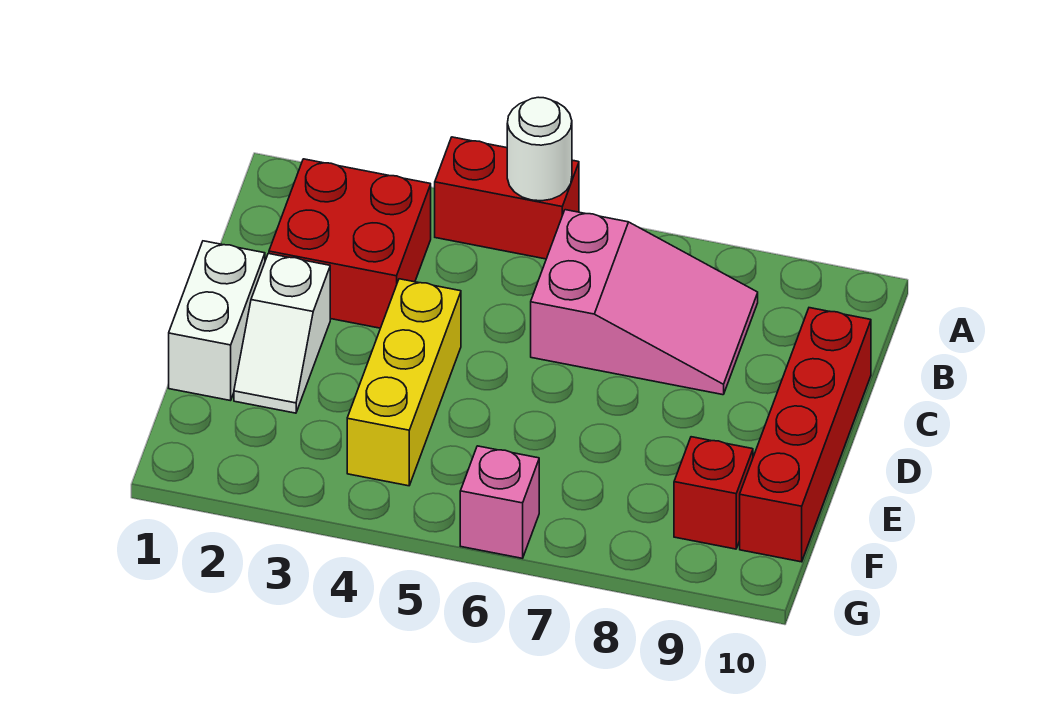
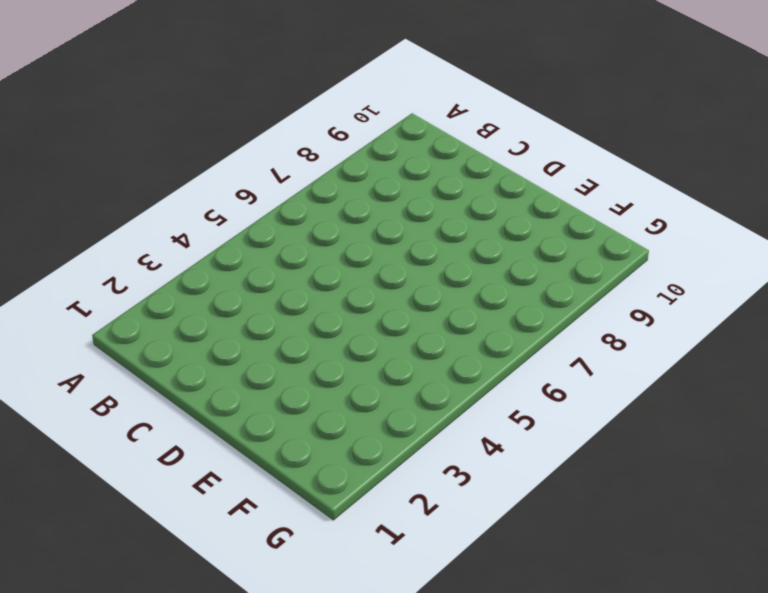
none -> red brick A4:A5 level 1
none -> red brick B2:C3 level 1

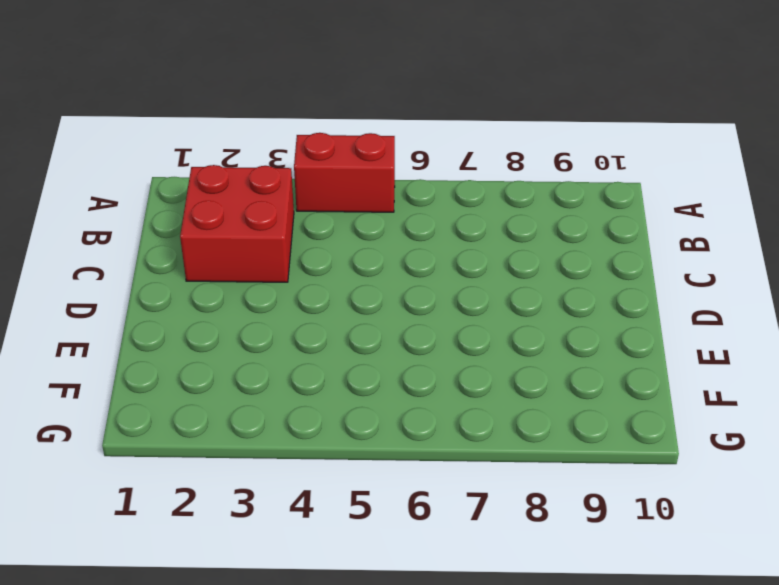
none -> pink slope B6:C8 level 1 top 6
none -> red brick C10:F10 level 1

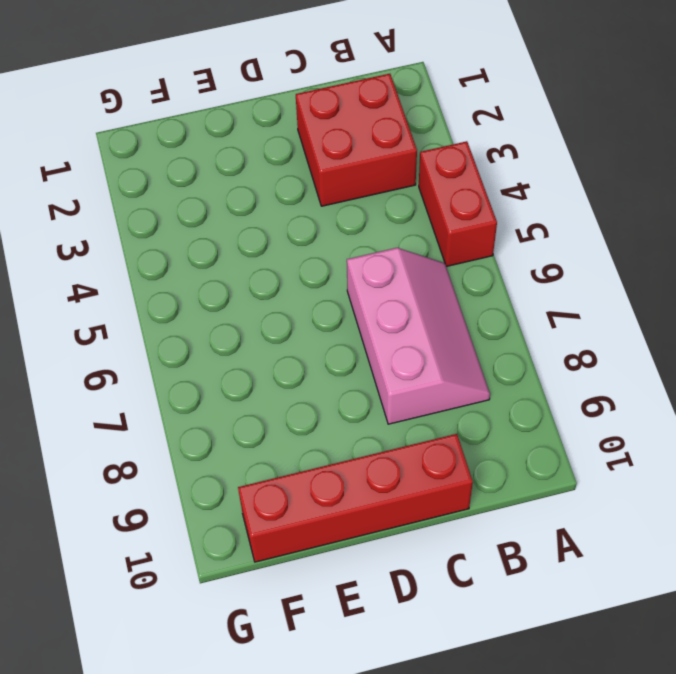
pink slope B6:C8 level 1 top C -> pink slope B6:C8 level 1 top 6
none -> white brick D1:E1 level 1
none -> white slope D2:E2 level 1 top D

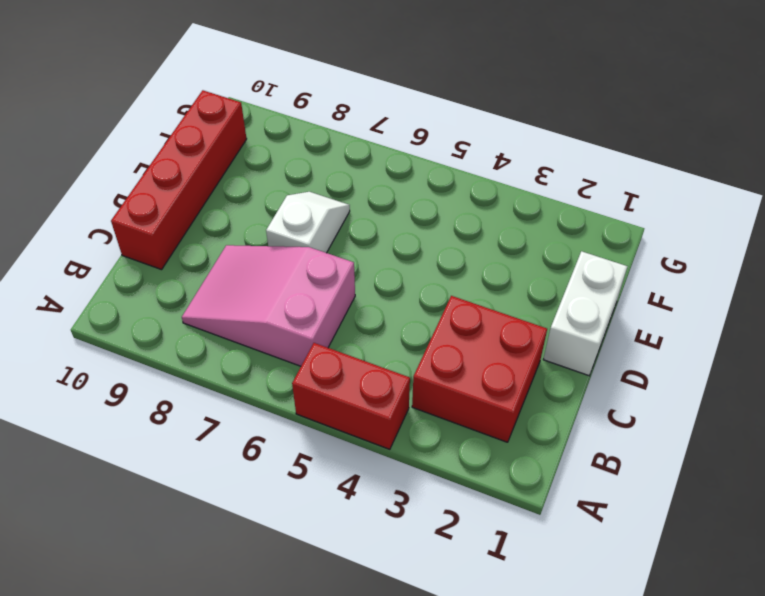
white slope D7:E7 level 1 top D -> white slope D2:E2 level 1 top D
none -> yellow brick D4:F4 level 1
none -> red brick F9 level 1

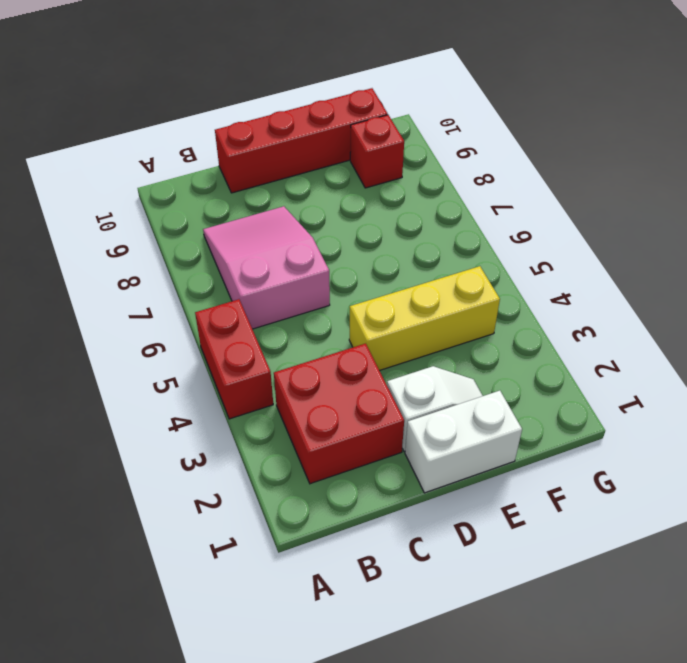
none -> pink brick G6 level 1
none -> white round brick A5 level 2

